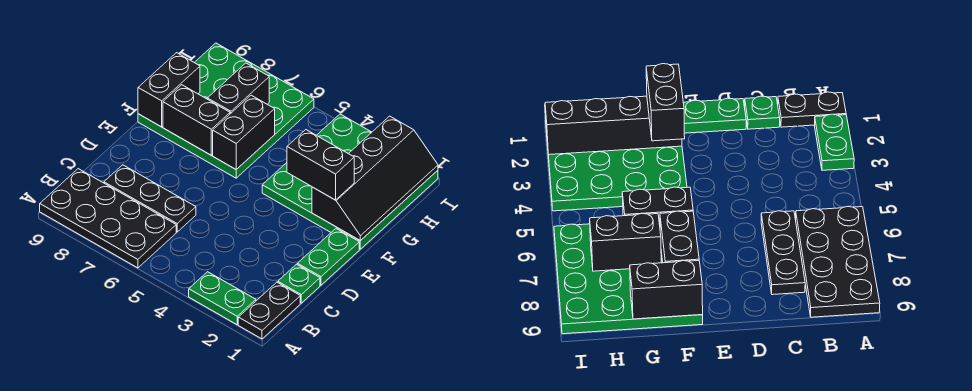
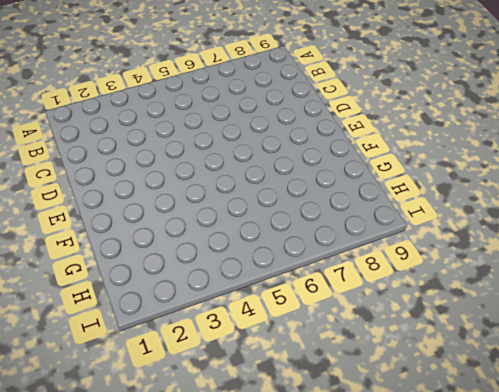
none -> black plate A1:B1 level 1
none -> green plate A2:A3 level 1
none -> black plate A6:B9 level 1

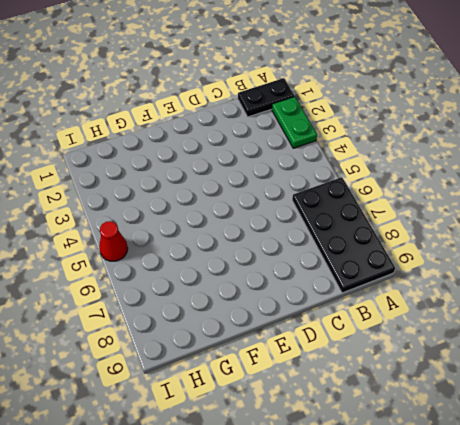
red cone I5 level 1 -> none
none -> green plate C1 level 1
none -> black plate C6:C8 level 1
none -> green plate D1:E1 level 1

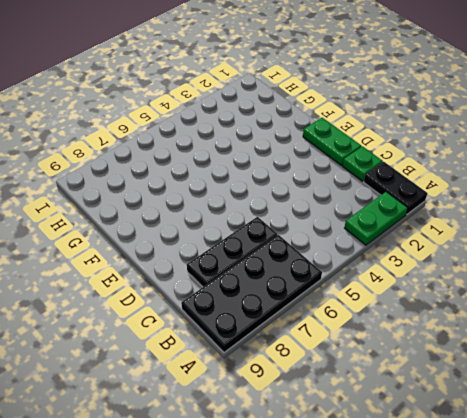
none -> green plate F1:I4 level 1
none -> green plate F6:I9 level 1
none -> black slope F1:I2 level 2 top 2

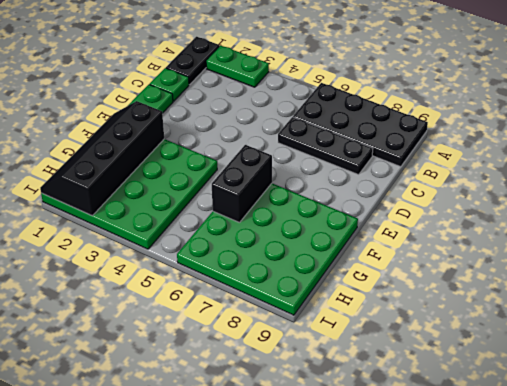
none -> black brick F7:F8 level 2
none -> black brick F9:G9 level 2
none -> black brick G7:H7 level 2

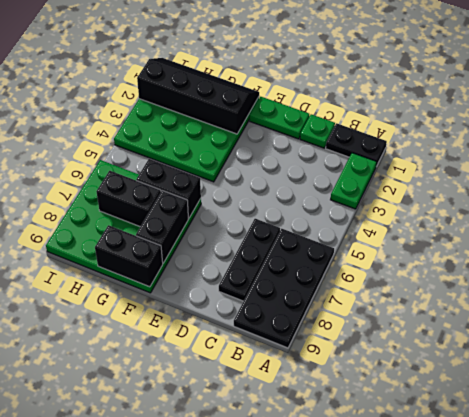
none -> black brick F2:F3 level 3

